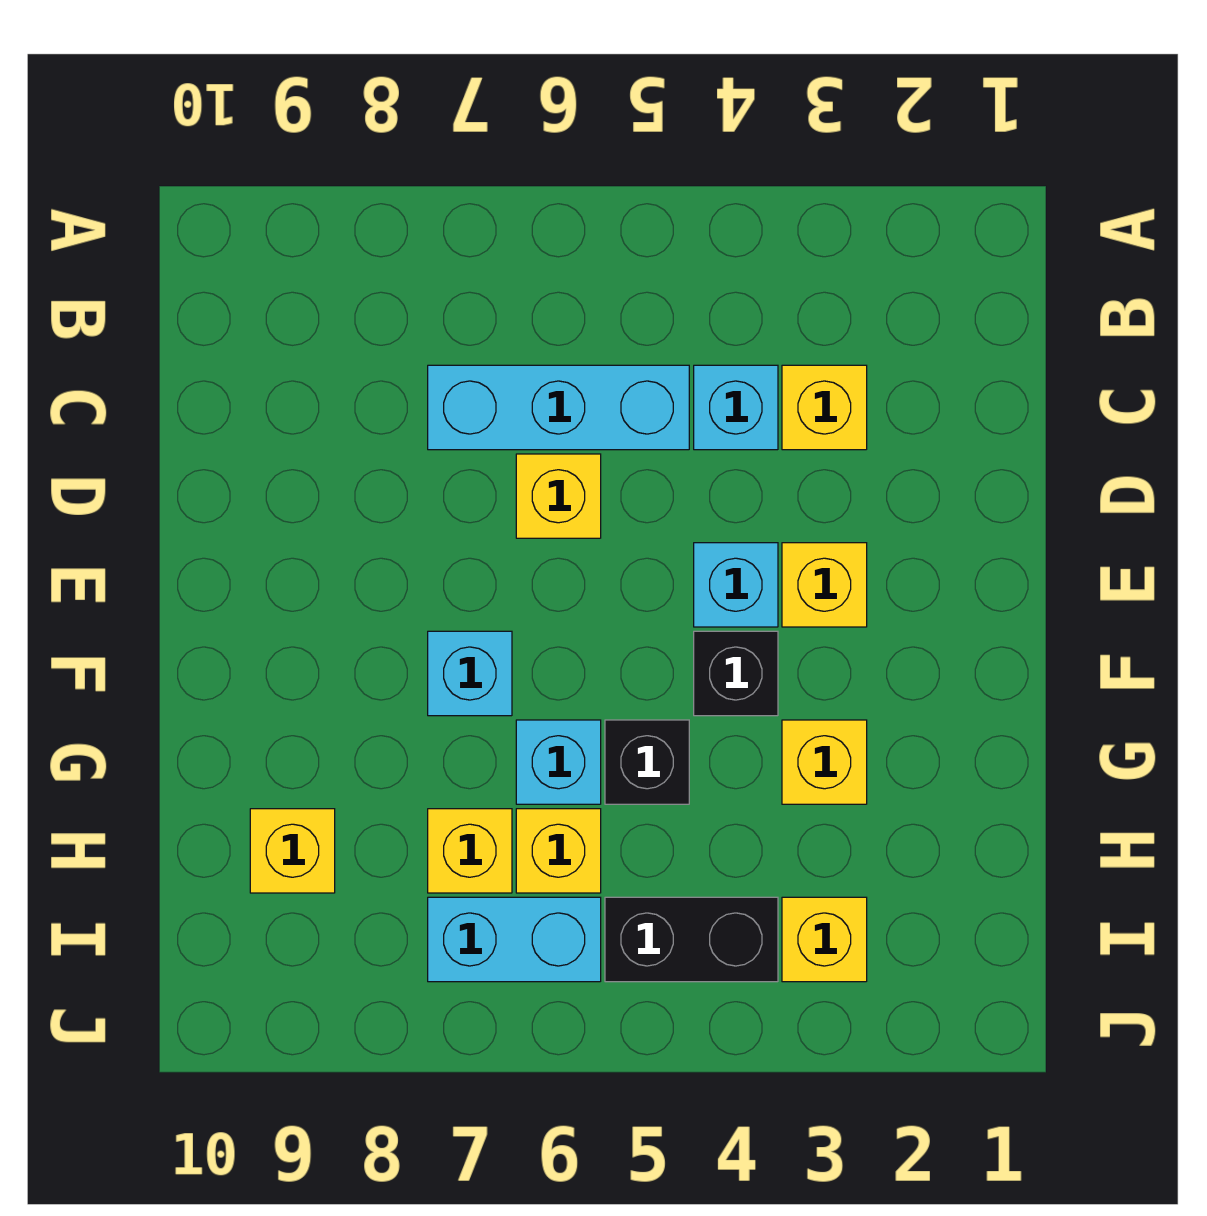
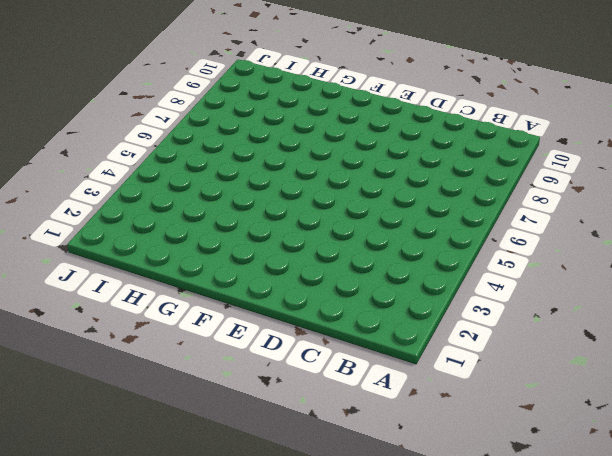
none -> yellow brick C3 level 1
none -> cyan brick C4 level 1
none -> cyan brick C5:C7 level 1

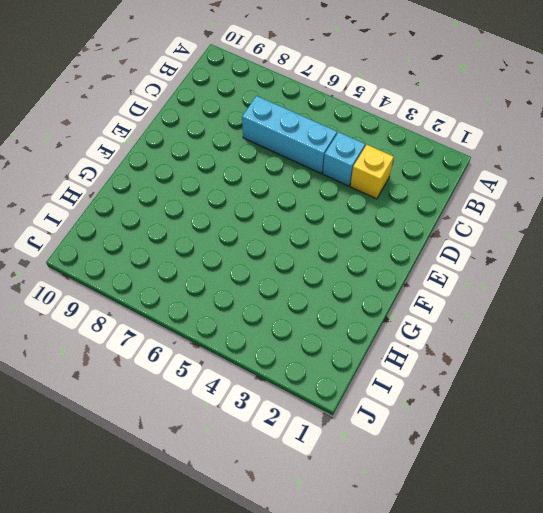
none -> yellow brick D6 level 1
none -> yellow brick E3 level 1
none -> cyan brick E4 level 1

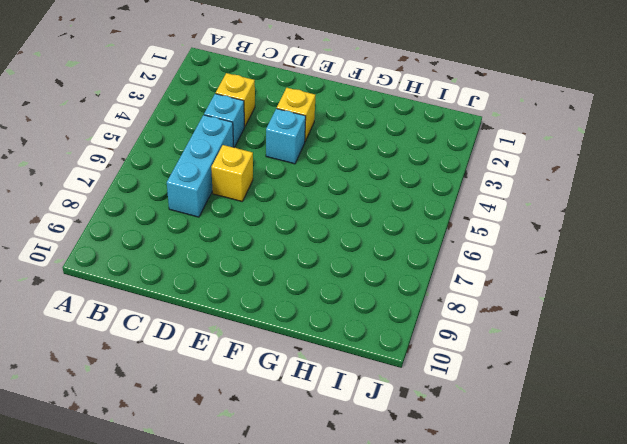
none -> black brick F4 level 1
none -> cyan brick F7 level 1
none -> yellow brick G3 level 1

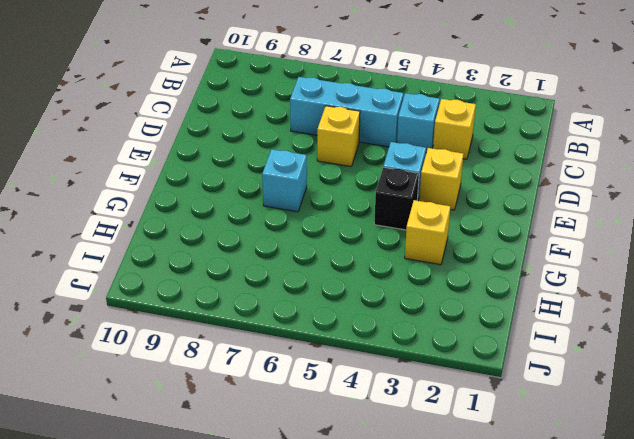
none -> black brick G5 level 1
none -> cyan brick G6 level 1
none -> yellow brick H6 level 1

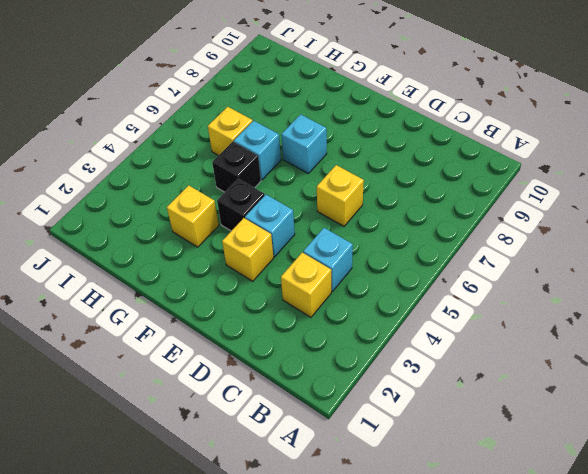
none -> cyan brick C5:C7 level 1
none -> yellow brick H7 level 1
none -> yellow brick H9 level 1

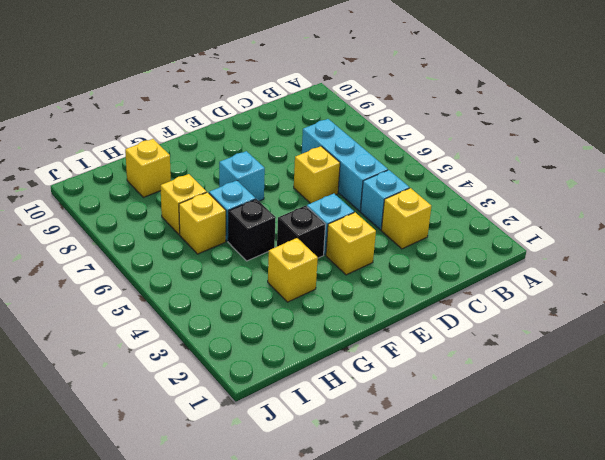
none -> yellow brick I3 level 1
none -> black brick I4:I5 level 1
none -> cyan brick I6:I7 level 1

